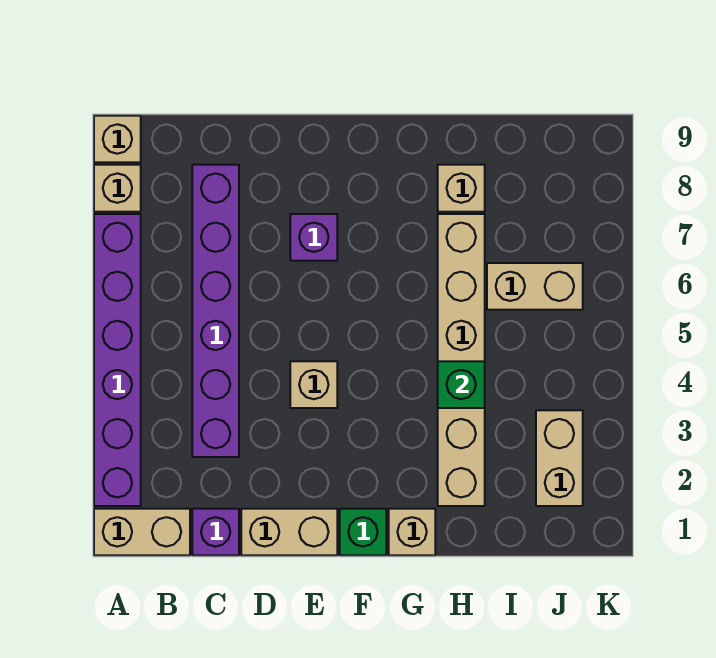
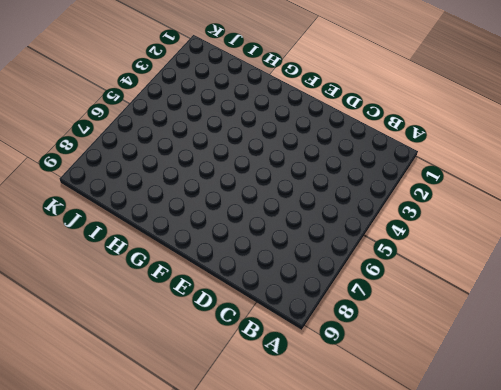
none -> tan brick A1:B1 level 1
none -> purple brick A2:A7 level 1
none -> tan brick A8 level 1

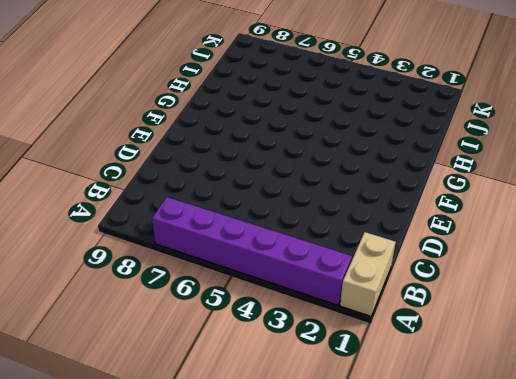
none -> tan brick A8 level 1
none -> tan brick A9 level 1
none -> purple brick C1 level 1

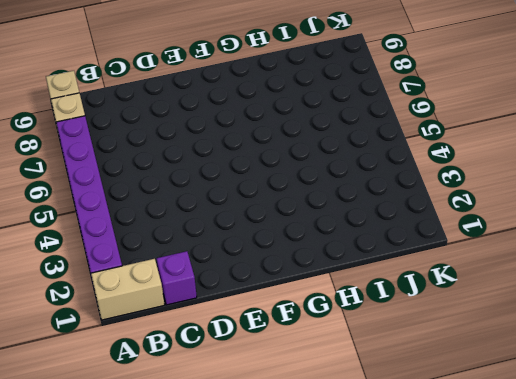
none -> purple brick C3:C8 level 1
none -> tan brick D1:E1 level 1
none -> tan brick E4 level 1

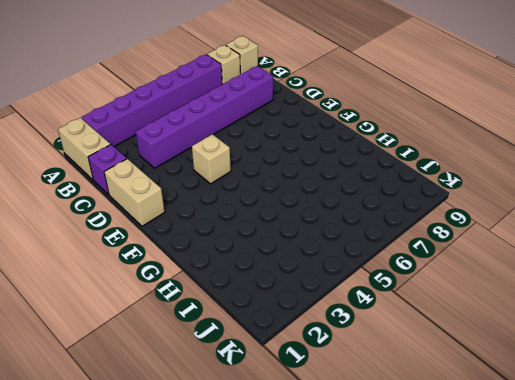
none -> purple brick E7 level 1
none -> green brick F1 level 1
none -> tan brick G1 level 1

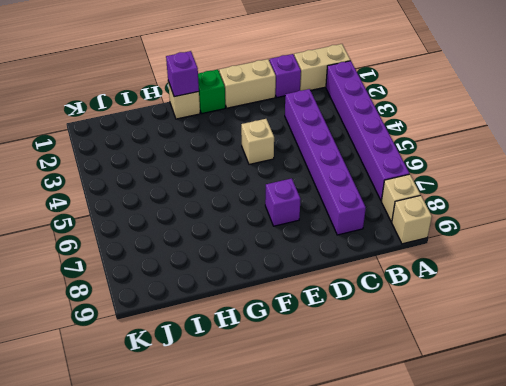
purple brick G1 level 2 -> none
none -> tan brick H2:H7 level 1
none -> tan brick H8 level 1
none -> tan brick I6:J6 level 1

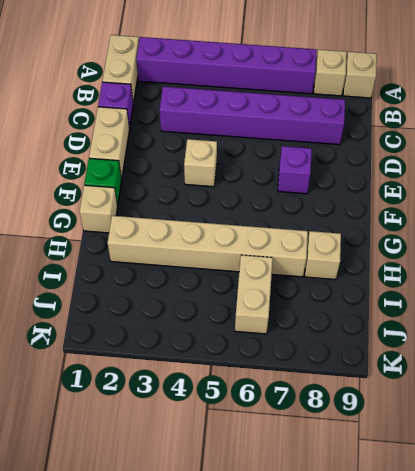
none -> tan brick J2:J3 level 1
none -> green brick H4 level 2

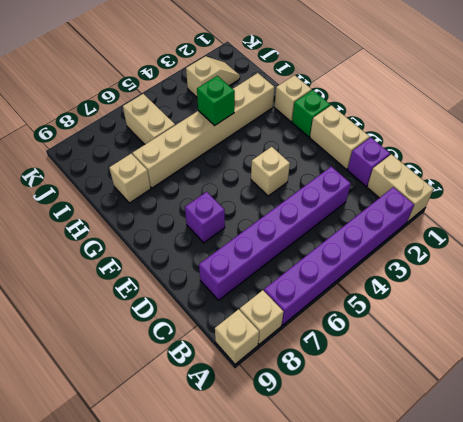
tan slope J2:J3 level 1 top 3 -> tan brick J2:J3 level 1

